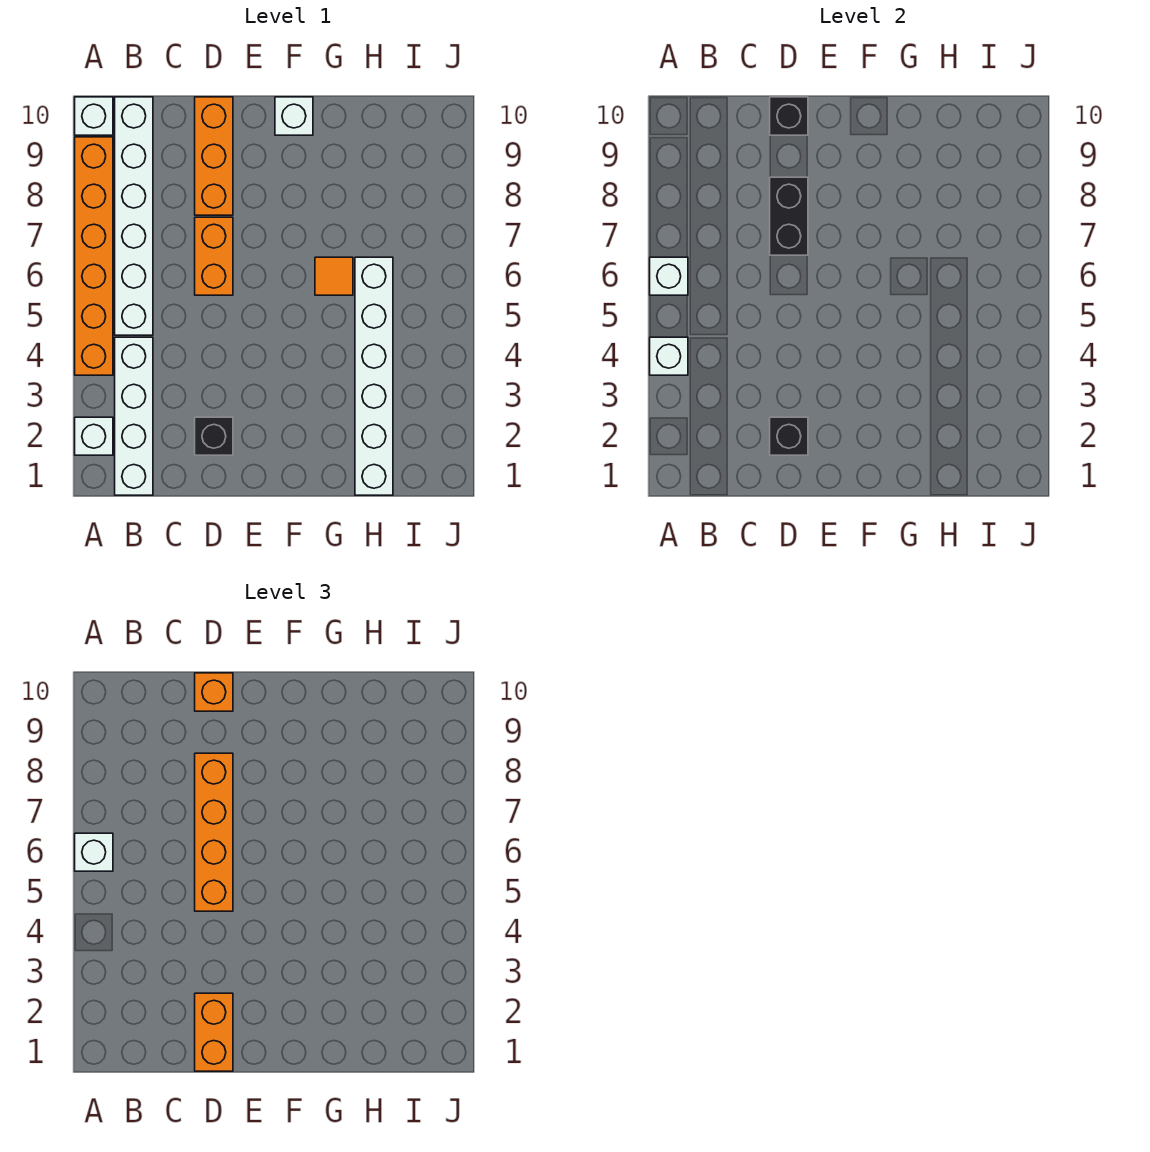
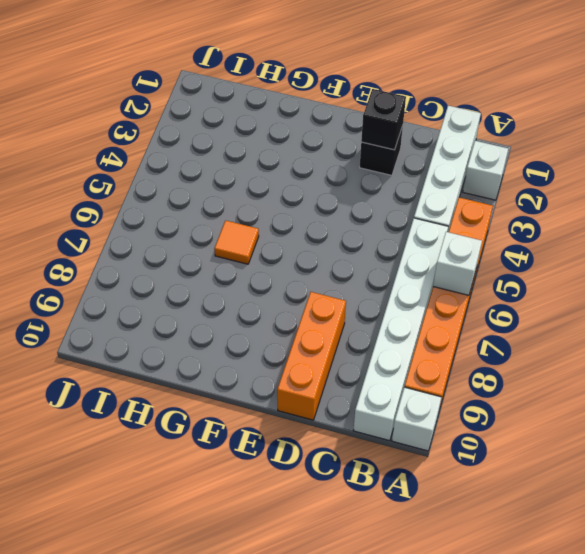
none -> orange brick D6:D7 level 1
none -> white brick F10 level 1
none -> white brick H1:H6 level 1

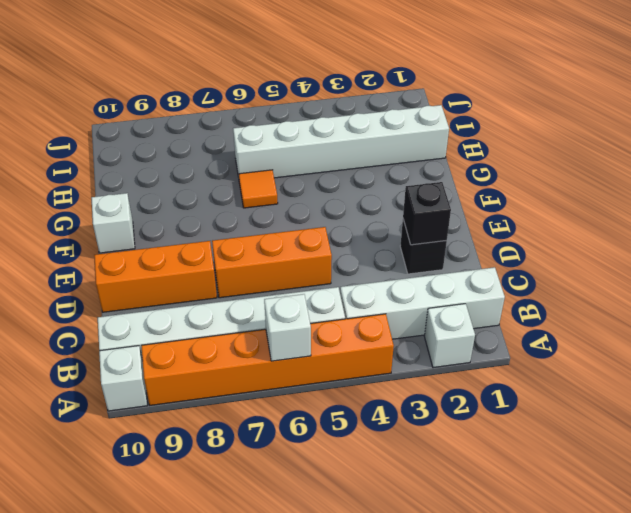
orange brick D5:D7 level 1 -> orange brick D6:D7 level 1
none -> white brick A4 level 2
none -> black brick D7:D8 level 2
none -> black brick D10 level 2

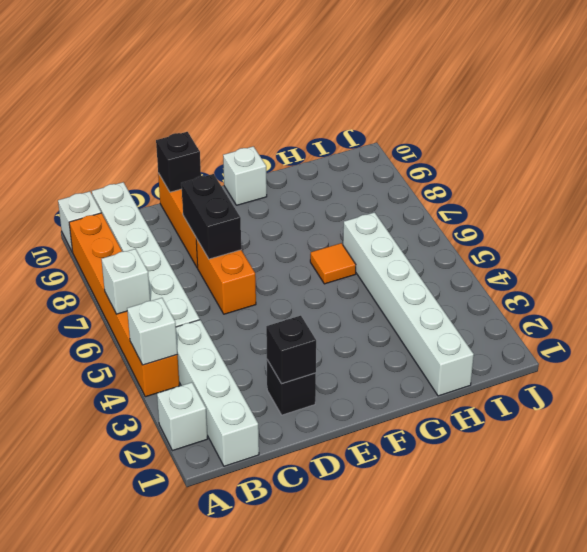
none -> white brick A6 level 3
none -> orange brick D1:D2 level 3
none -> orange brick D5:D8 level 3

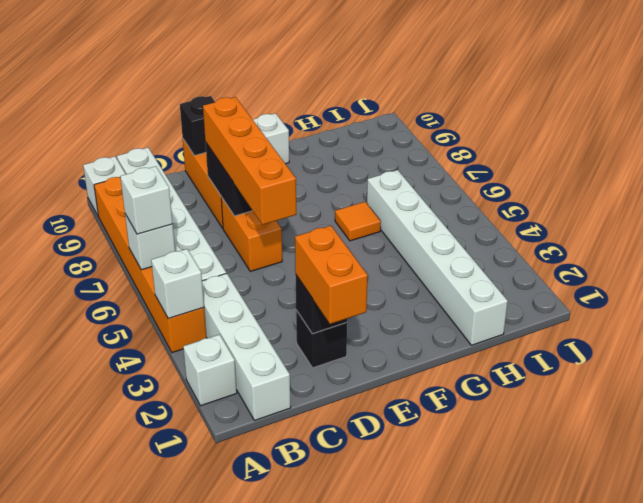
none -> orange brick D10 level 3

